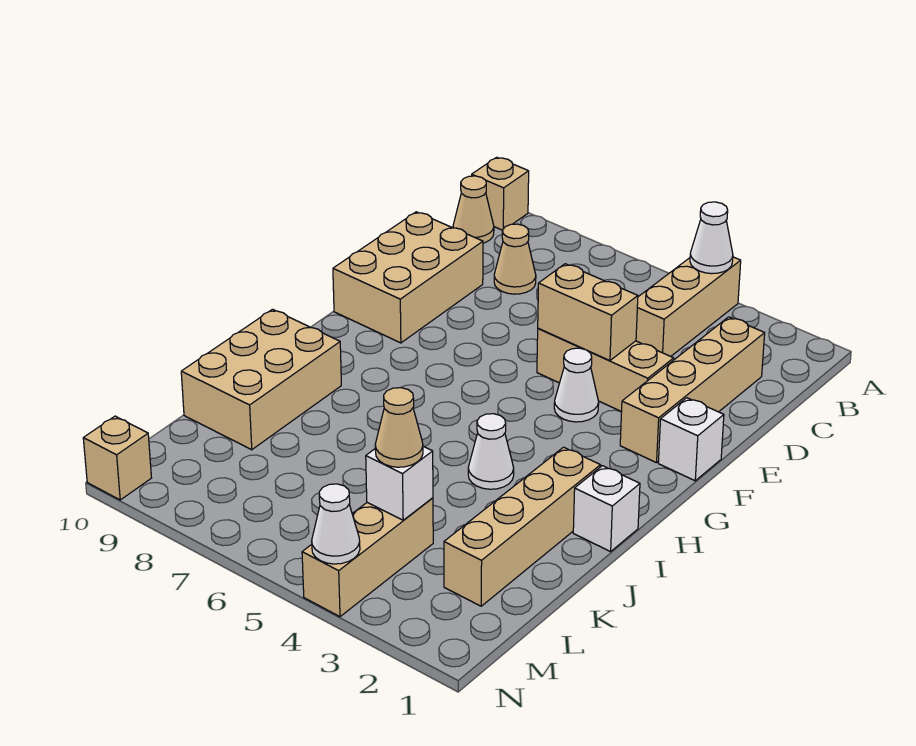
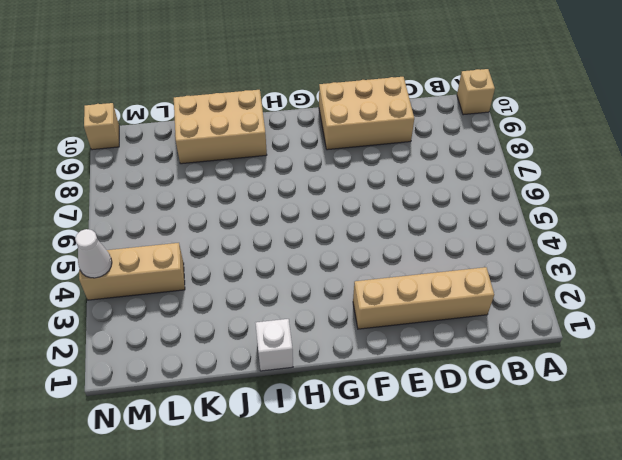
none -> tan brick A4:C4 level 1
none -> tan cone B10 level 1
none -> tan cone C8 level 1

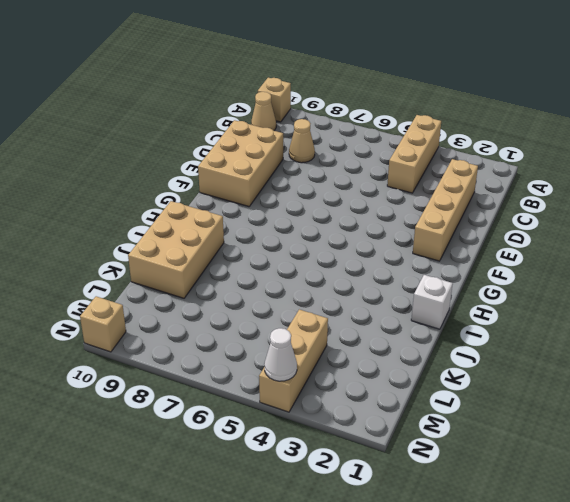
none -> tan brick E3:E5 level 1
none -> white brick F1 level 1
none -> white cone F4 level 1

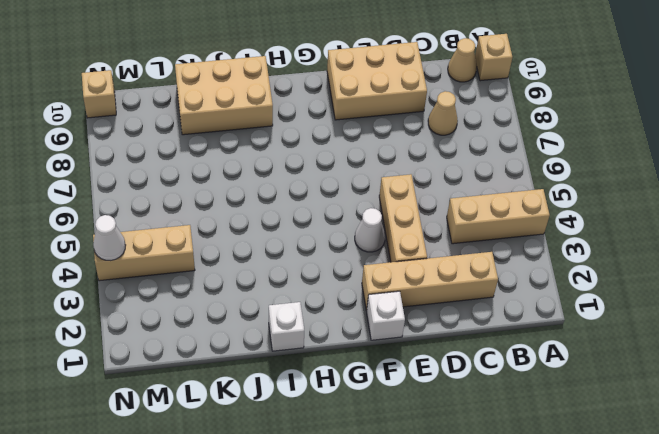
none -> tan brick I2:L2 level 1
none -> white cone I4 level 1
none -> white cone A4 level 2

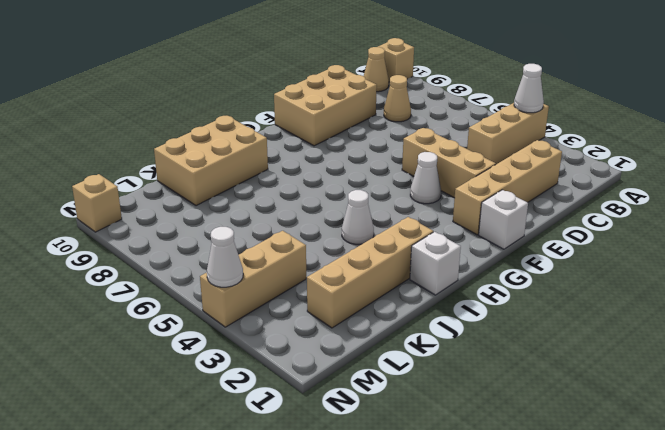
none -> tan brick E4:E5 level 2
none -> white brick L4 level 2
none -> tan cone L4 level 3

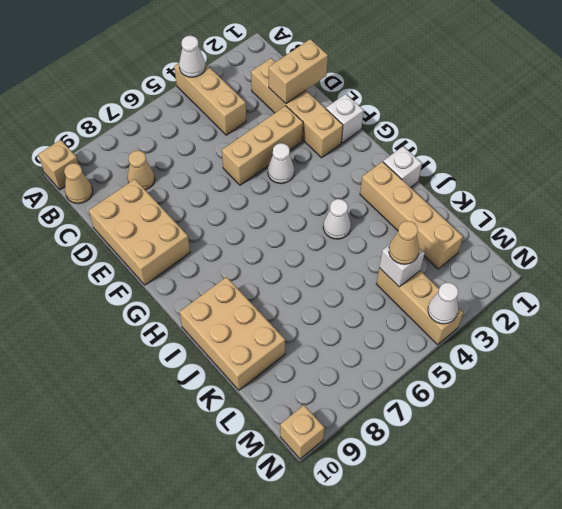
tan brick D1:D2 level 2 -> tan brick E4:E5 level 2

